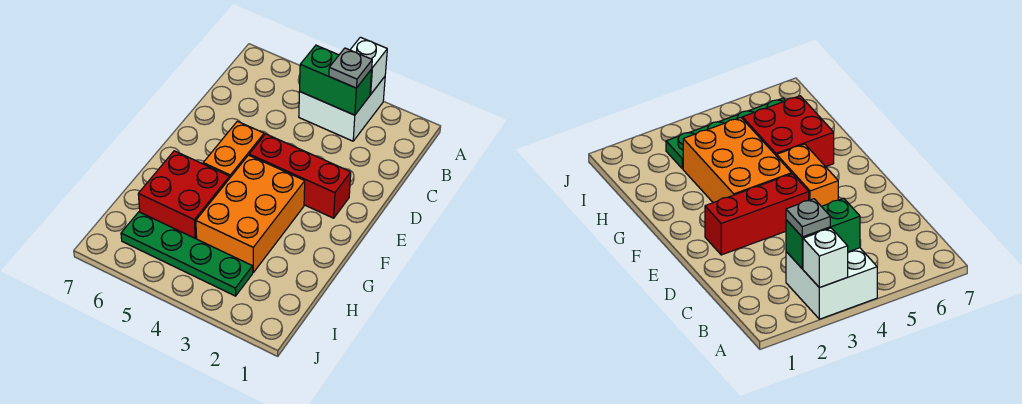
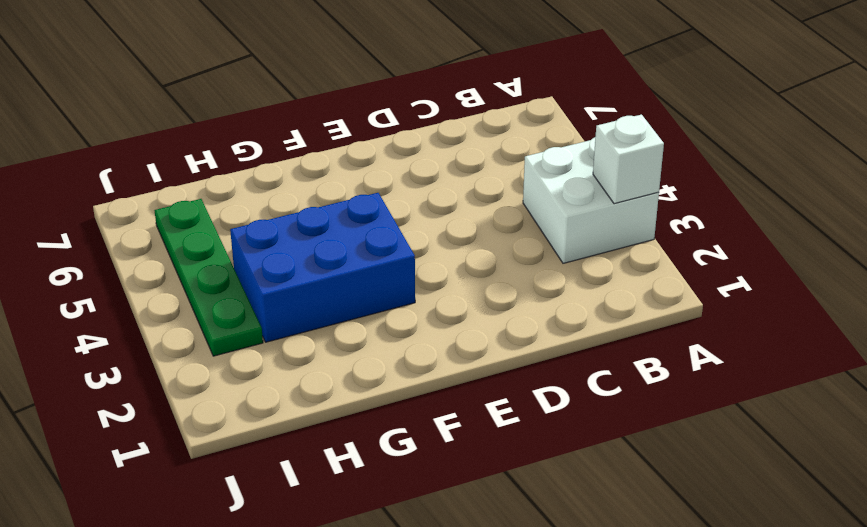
blue brick F3:H4 level 1 -> orange brick F3:H4 level 1
none -> red brick E2:E4 level 1
none -> orange brick E5:F5 level 1

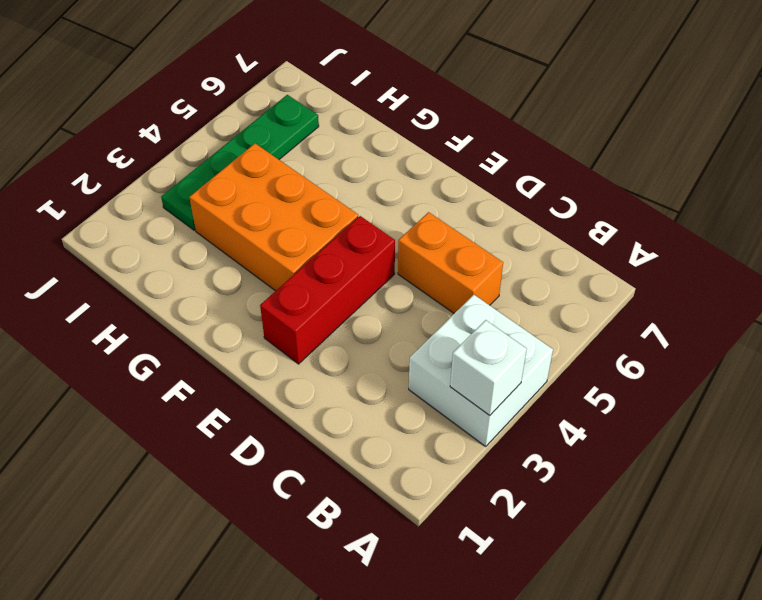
orange brick C5:D5 level 1 -> orange brick E5:F5 level 1
none -> red brick G5:H6 level 1
none -> green brick B3:B4 level 2

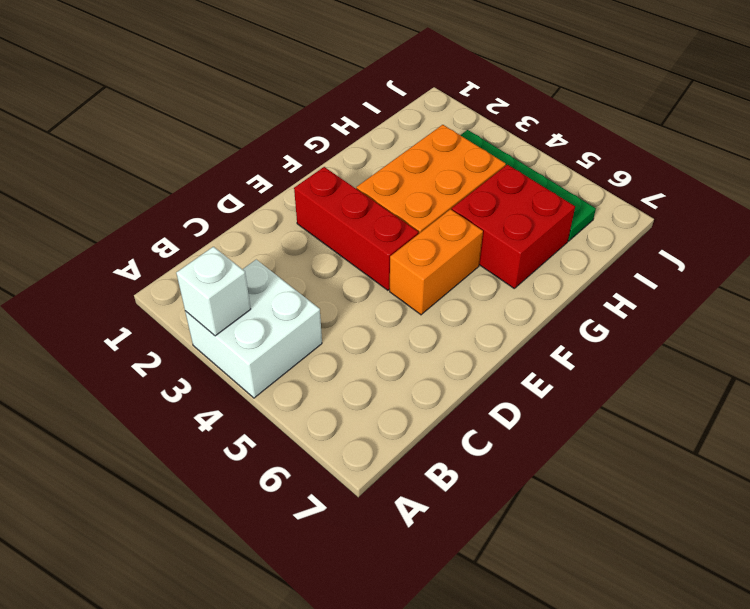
none -> green brick B3:B4 level 2
none -> grey plate B3 level 3

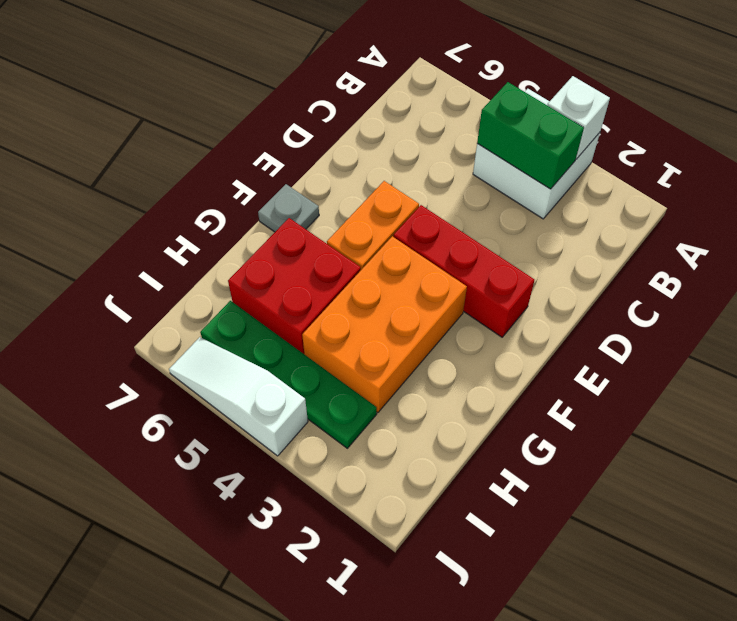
grey plate F7 level 1 -> grey plate B3 level 3
white slope J4:J6 level 1 top 4 -> none

